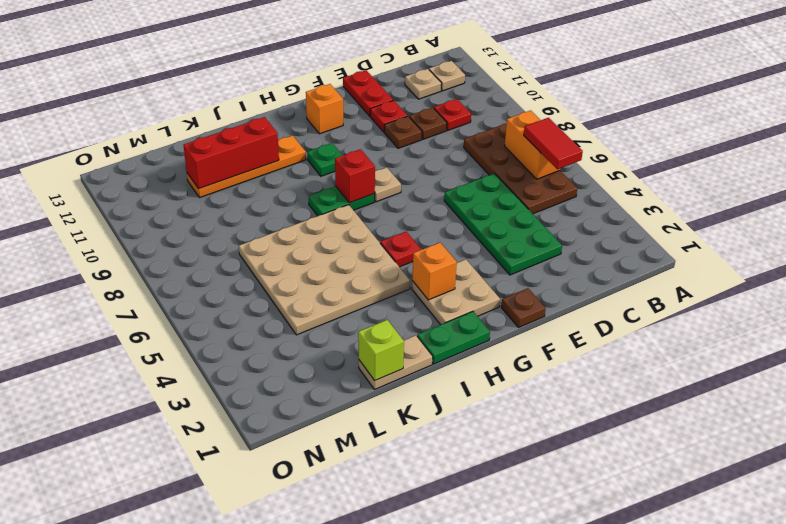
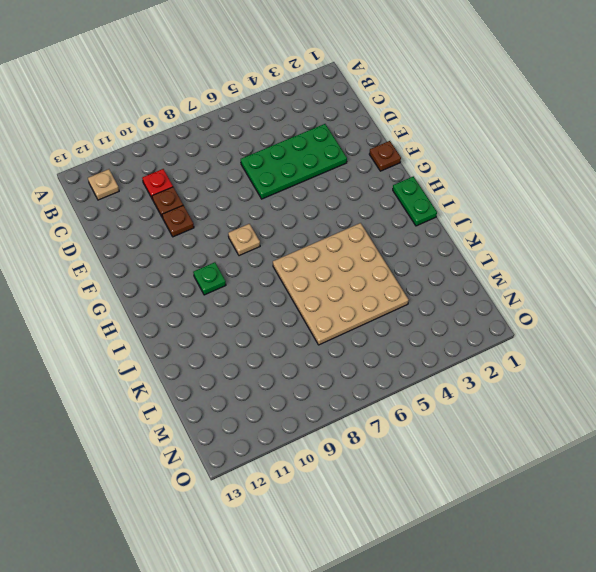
none -> brown plate B5:C8 level 1
none -> tan plate C12 level 1
none -> red plate E11 level 1

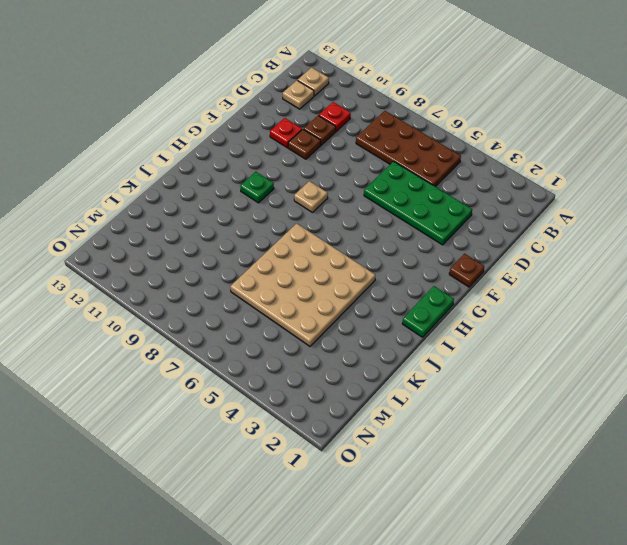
none -> red plate E12:E13 level 1
none -> tan plate G2:H3 level 1
none -> orange brick G12 level 1

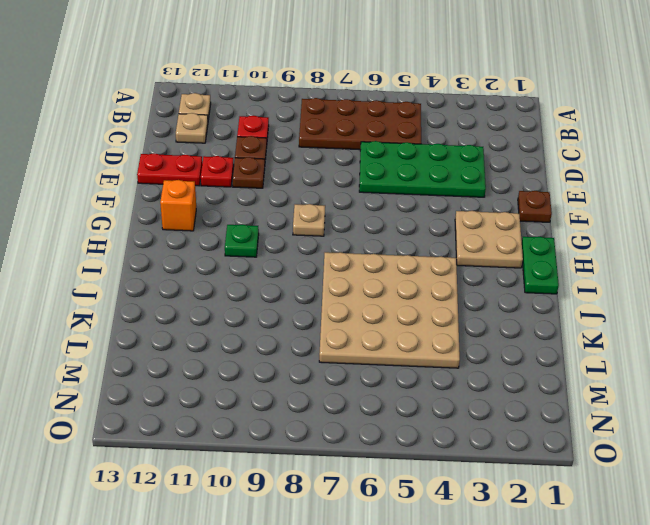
none -> red plate H5 level 1
none -> green plate H8:I8 level 1
none -> orange plate I11:L11 level 1

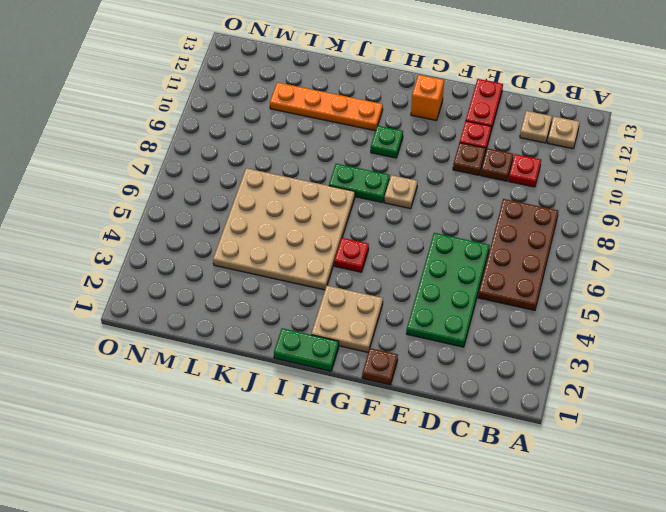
none -> tan plate J1:K1 level 1
none -> orange brick B6:B7 level 2
none -> orange brick H3 level 2

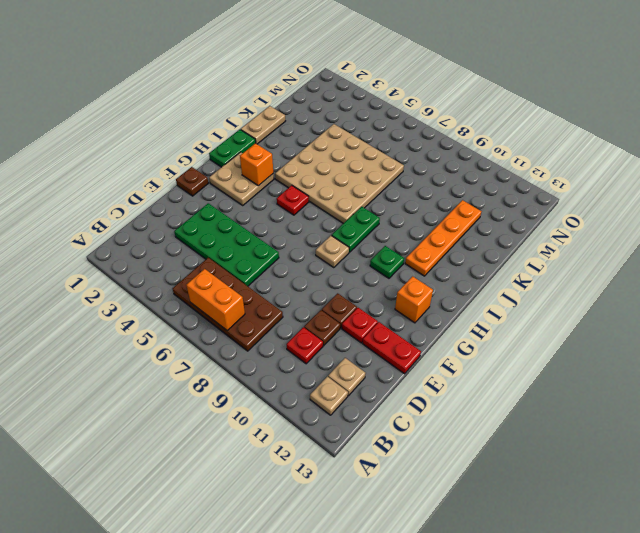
none -> red brick H8 level 2
none -> red brick J11:L11 level 2
none -> lime brick K1 level 2

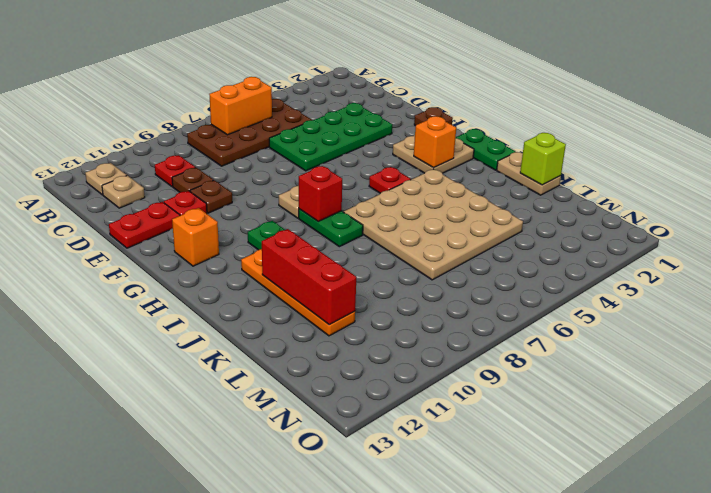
none -> red tile B5:B6 level 3

